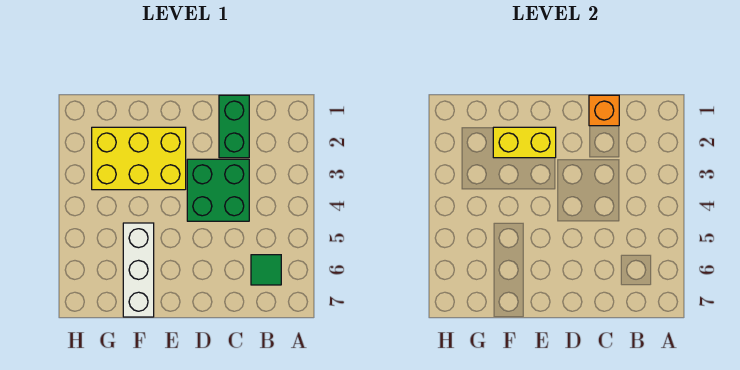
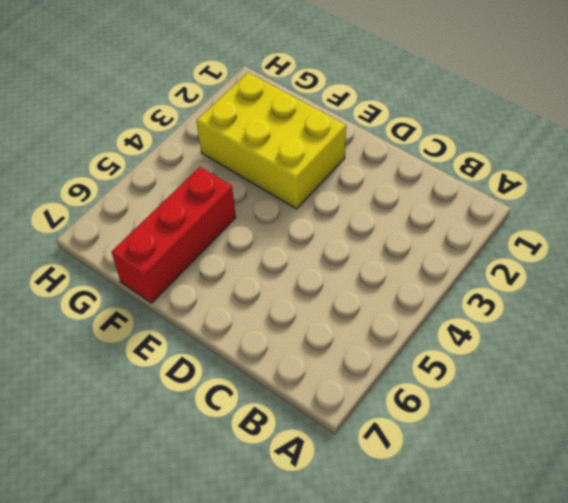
red brick F5:F7 level 1 -> white brick F5:F7 level 1
none -> green tile B6 level 1
none -> green brick C1:C2 level 1

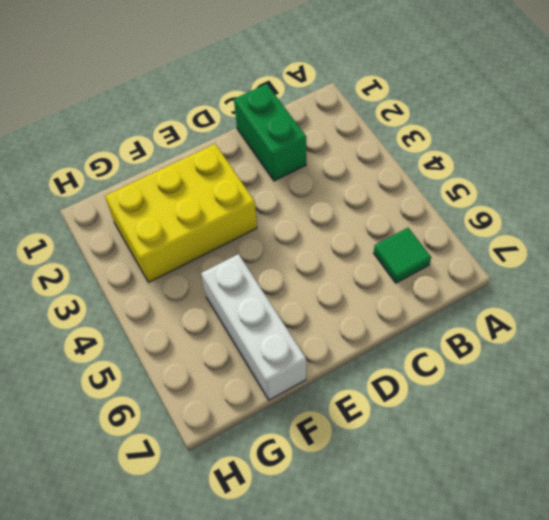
none -> green brick C3:D4 level 1
none -> orange brick C1 level 2

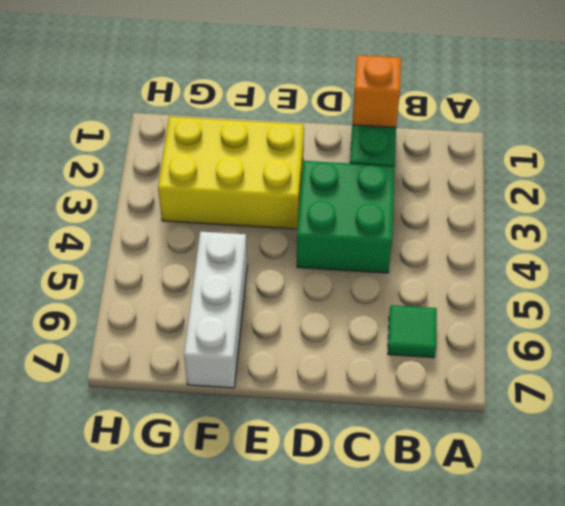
none -> yellow brick E2:F2 level 2

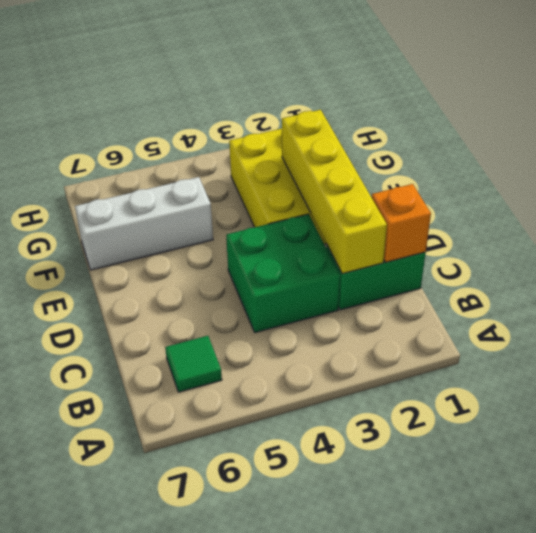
yellow brick C2:F2 level 2 -> yellow brick E2:F2 level 2

